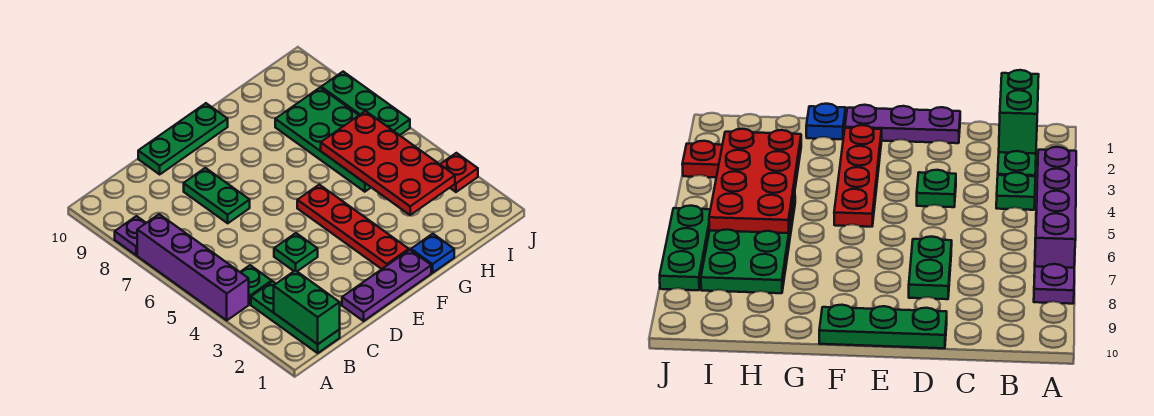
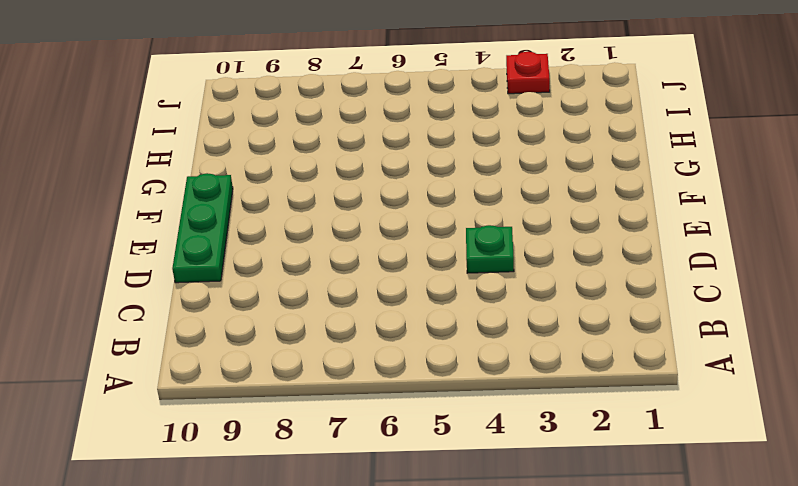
none -> purple brick A4:A7 level 1
none -> purple plate A8 level 1
none -> green plate B1:B3 level 1

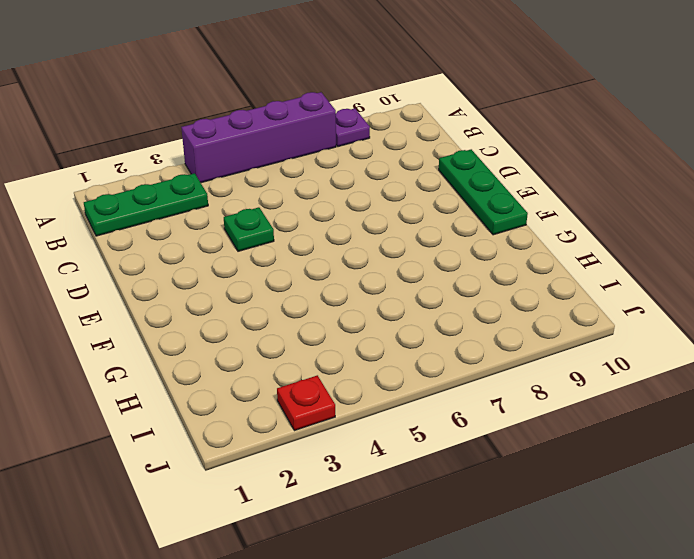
none -> green plate B4 level 1
none -> purple plate D1:F1 level 1
none -> green plate D7:D8 level 1

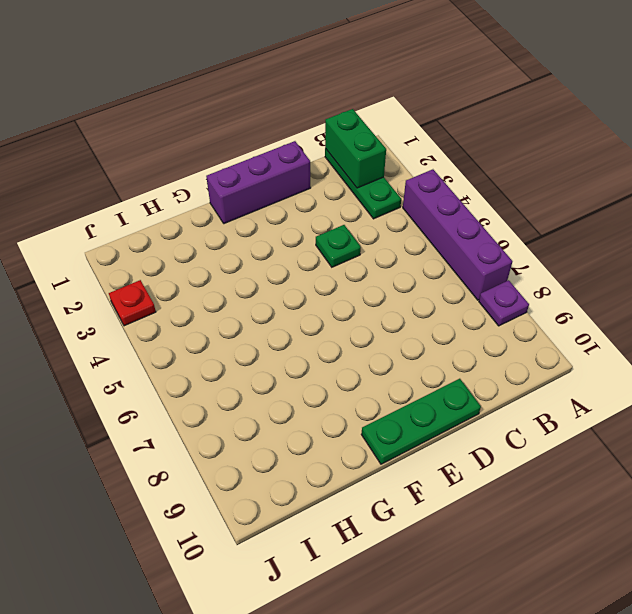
purple brick D1:F1 level 1 -> purple plate D1:F1 level 1
none -> green plate B4 level 1
none -> green plate D7:D8 level 1
none -> red plate F2:F5 level 1

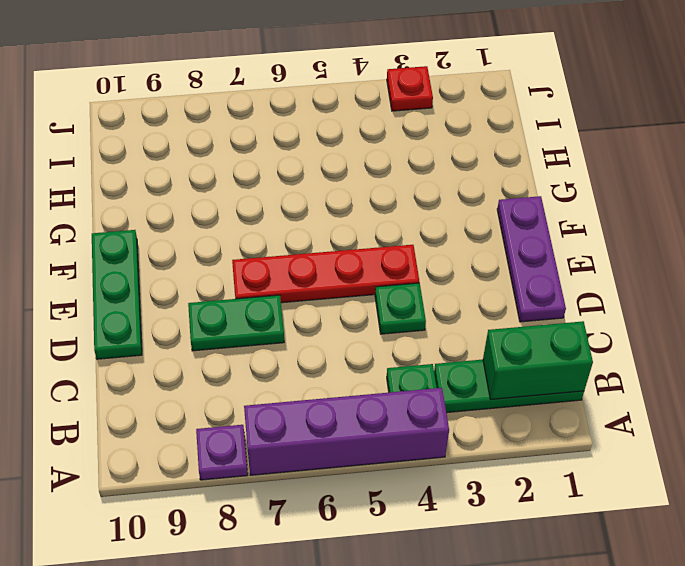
red plate E4:E7 level 1 -> red plate F2:F5 level 1
none -> blue plate G1 level 1
none -> green plate H5:I8 level 1
none -> green plate J6:J8 level 1

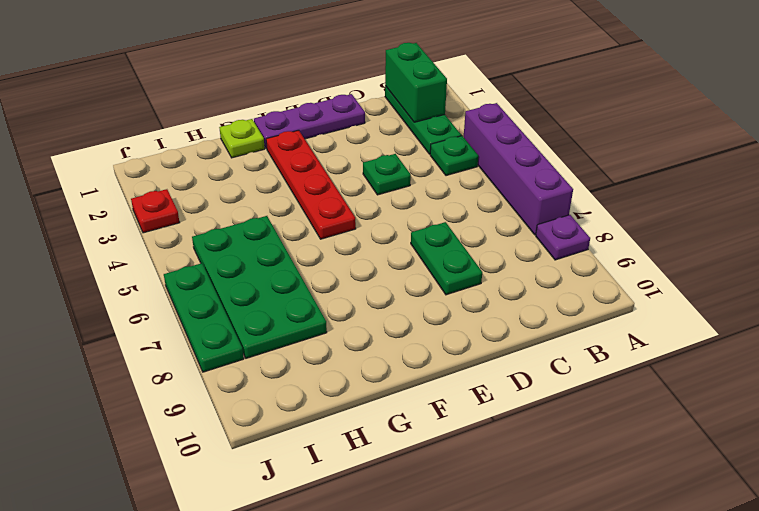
lime plate G1 level 1 -> blue plate G1 level 1
none -> green plate D10:F10 level 1
none -> red plate H3:I6 level 2

